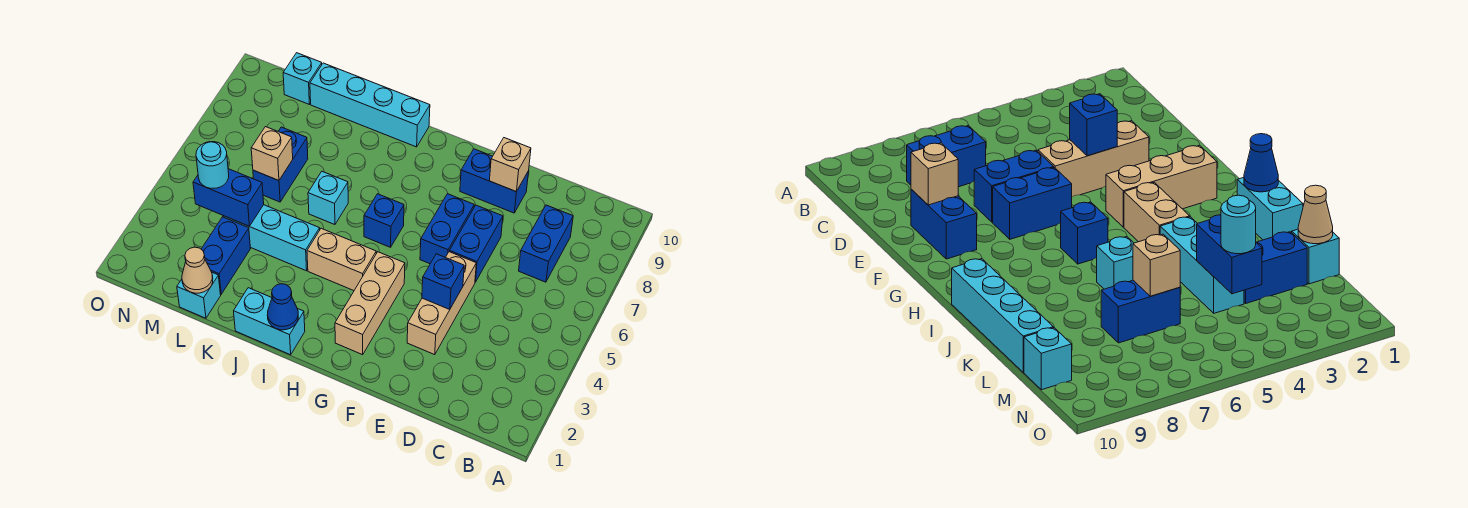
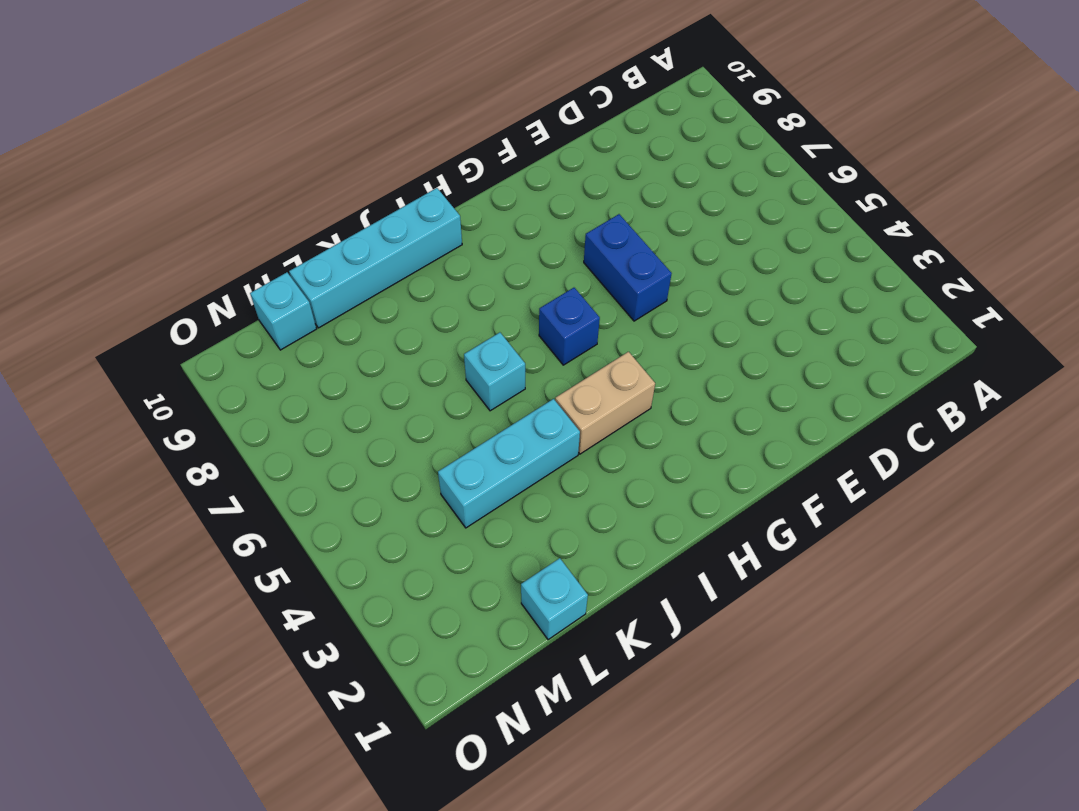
none -> blue brick C7:C8 level 1
none -> tan brick E3:E5 level 1
none -> blue brick E6:E7 level 1

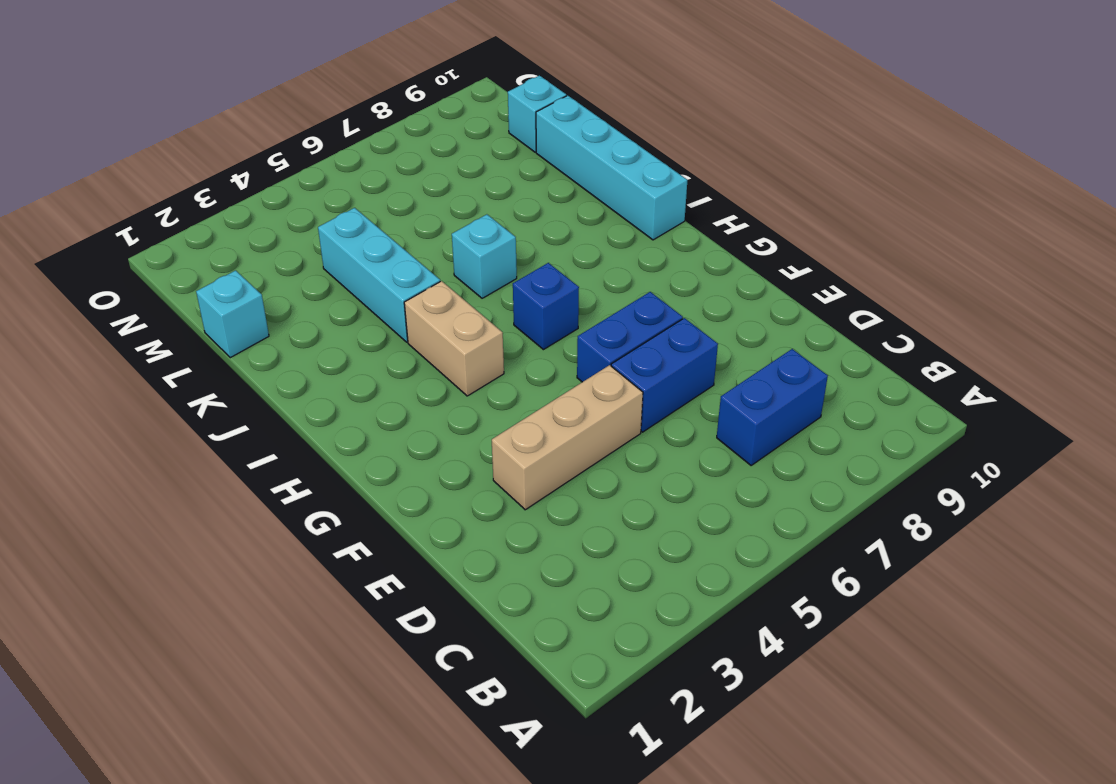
none -> blue brick E9:F9 level 1
none -> tan brick G2:G4 level 1
none -> cyan brick I1:J1 level 1

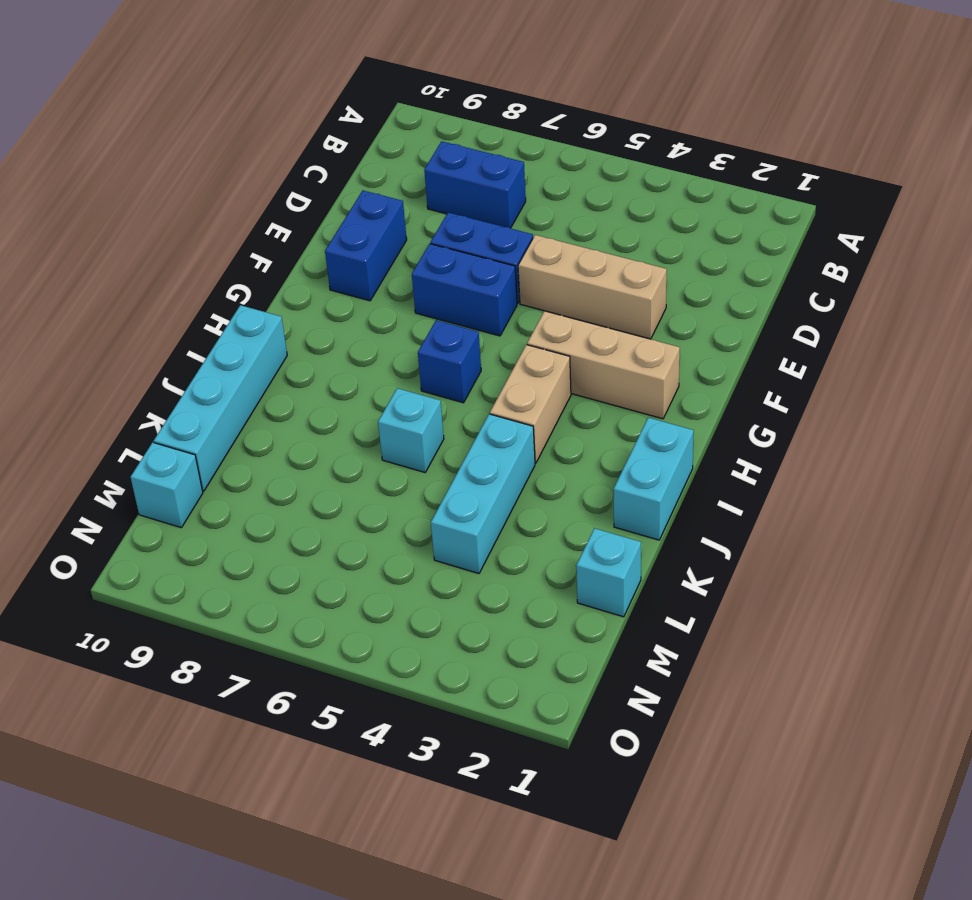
none -> blue brick L2:L3 level 1
none -> blue brick L6:L7 level 1
none -> blue brick E4 level 2

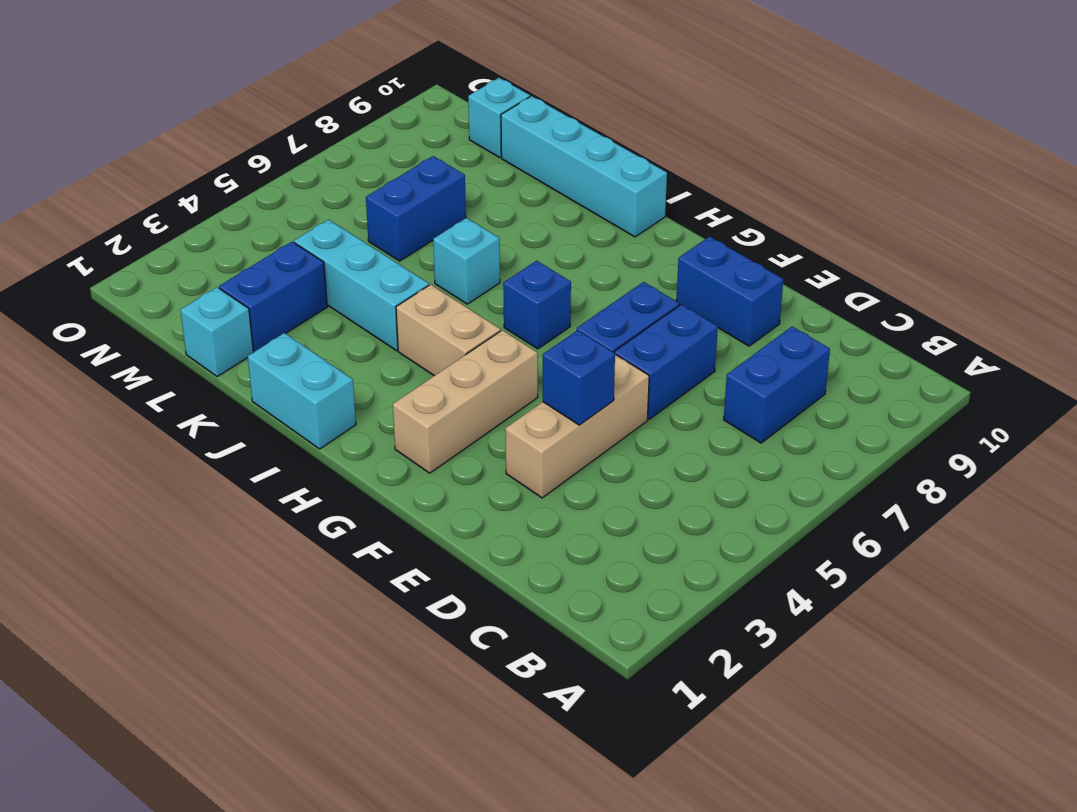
none -> tan brick E9 level 2
none -> blue cone I1 level 2
none -> tan cone L1 level 2

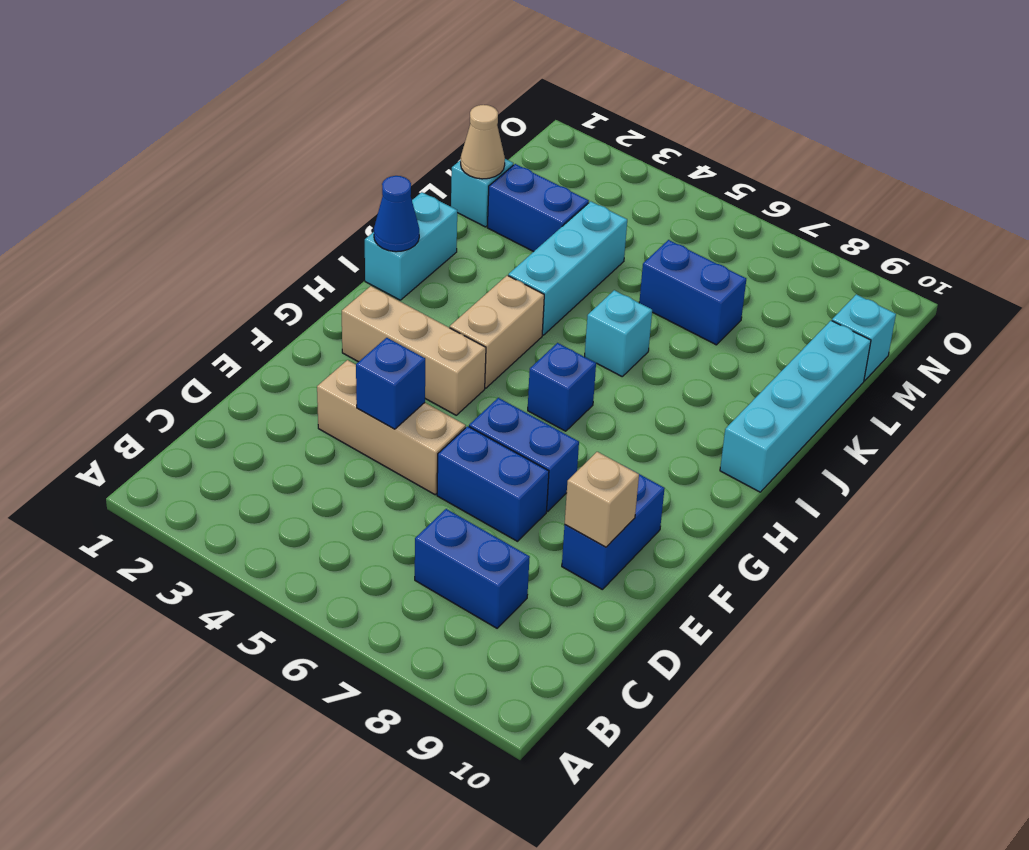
none -> blue brick L4:M4 level 2
none -> tan brick L6 level 2
none -> cyan round brick M4 level 3

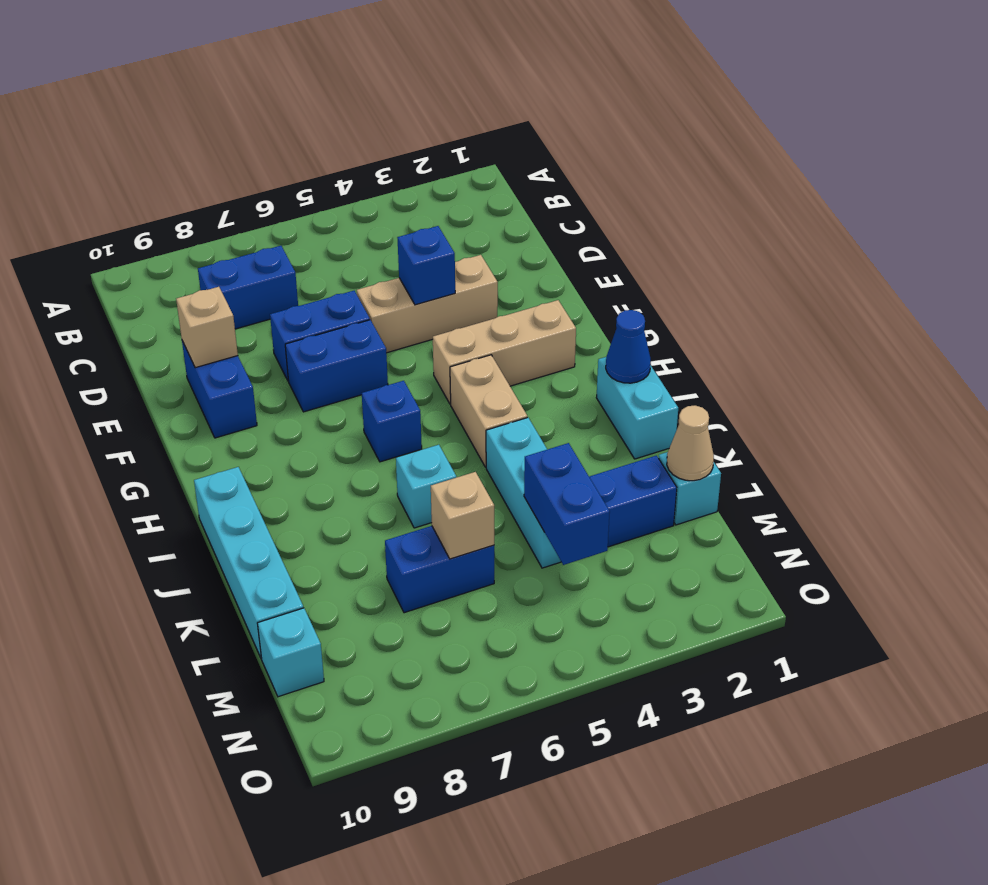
none -> cyan round brick M4 level 3

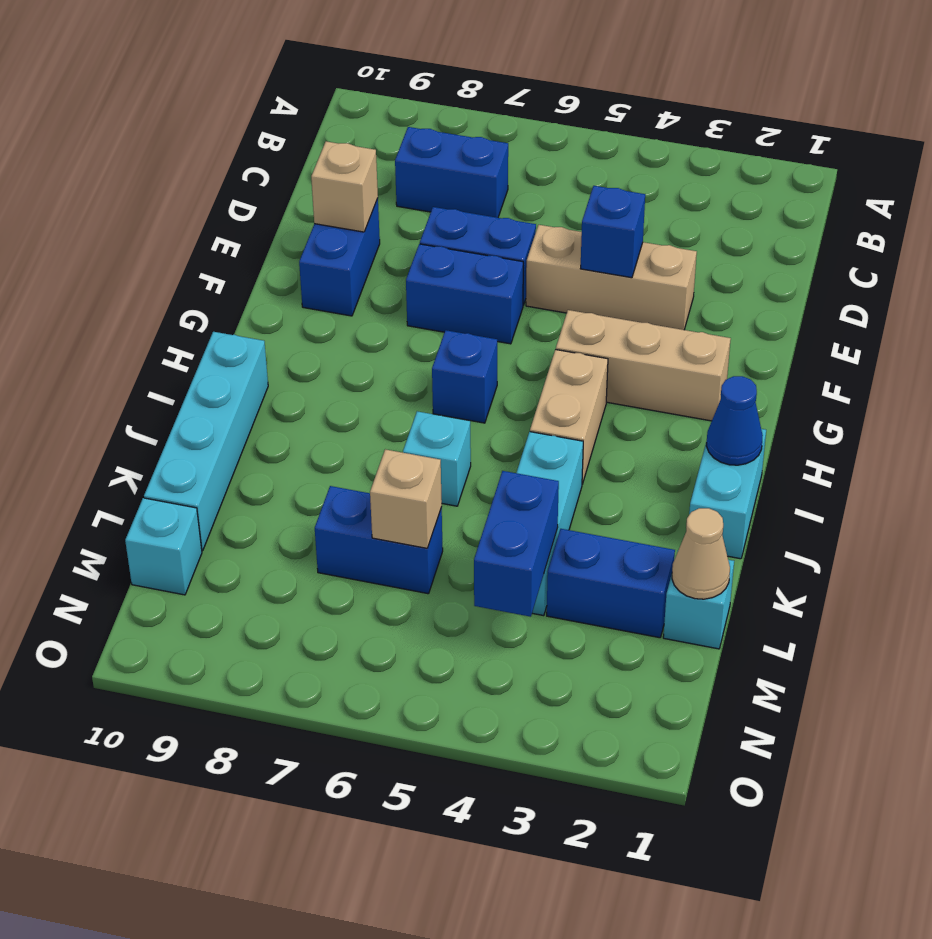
none -> cyan round brick M4 level 3

